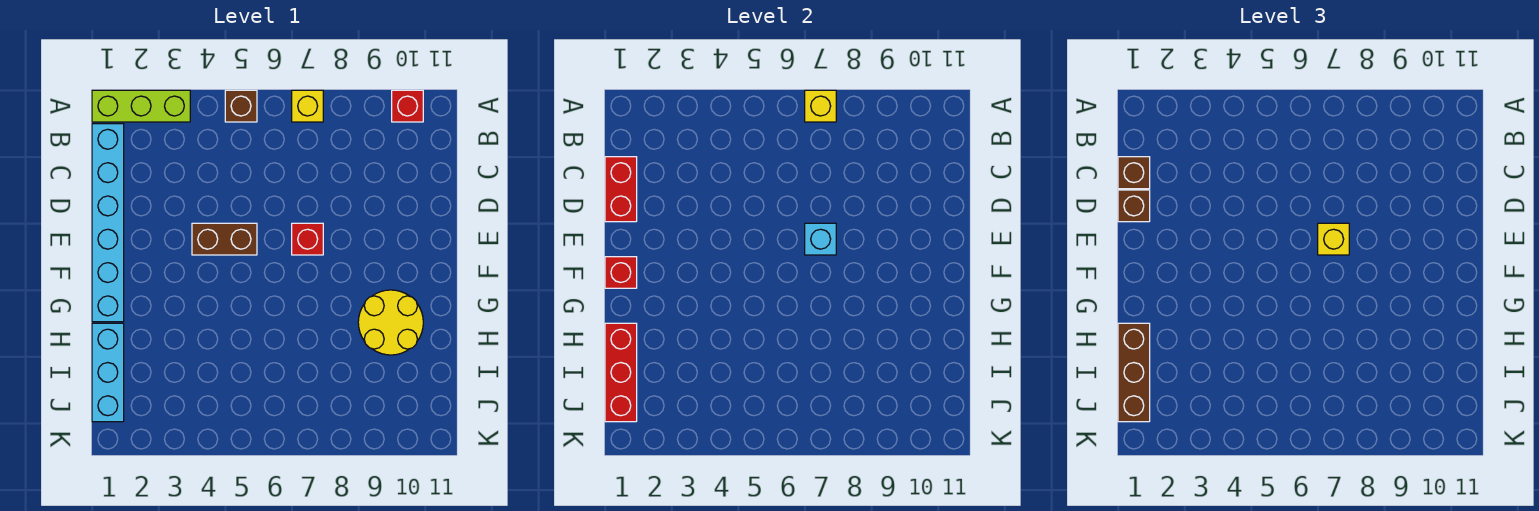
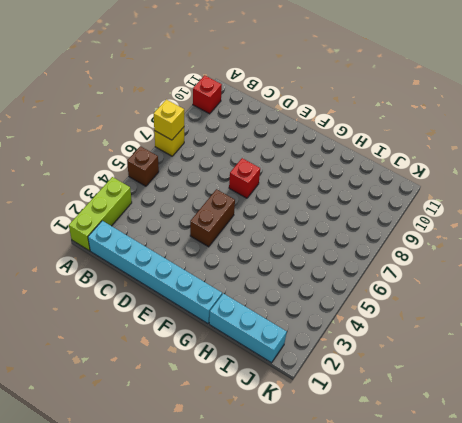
none -> yellow round brick G9:H10 level 1
none -> red brick C1:D1 level 2
none -> cyan brick E7 level 2

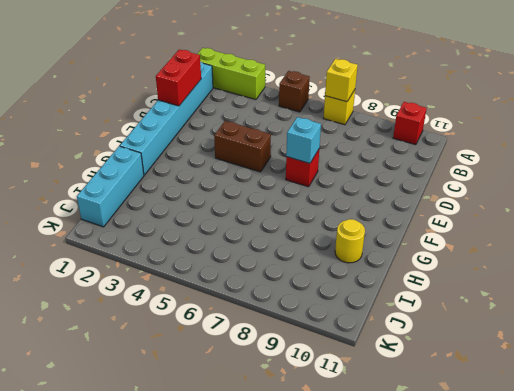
yellow round brick H10 level 1 -> yellow round brick G9:H10 level 1
none -> red brick F1 level 2
none -> red brick H1:J1 level 2
none -> brown brick C1 level 3

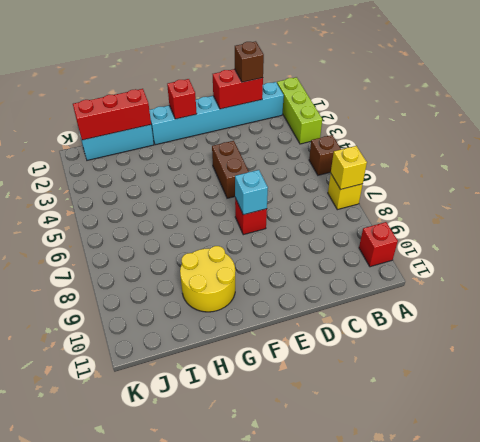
none -> brown brick D1 level 3
none -> yellow brick E7 level 3
none -> brown brick H1:J1 level 3

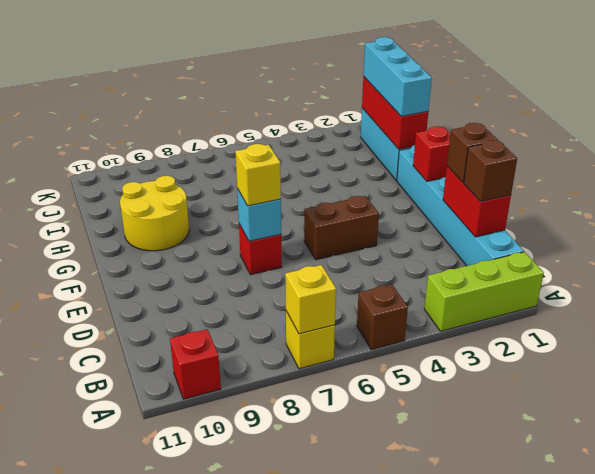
cyan brick H1:J1 level 3 -> brown brick H1:J1 level 3

